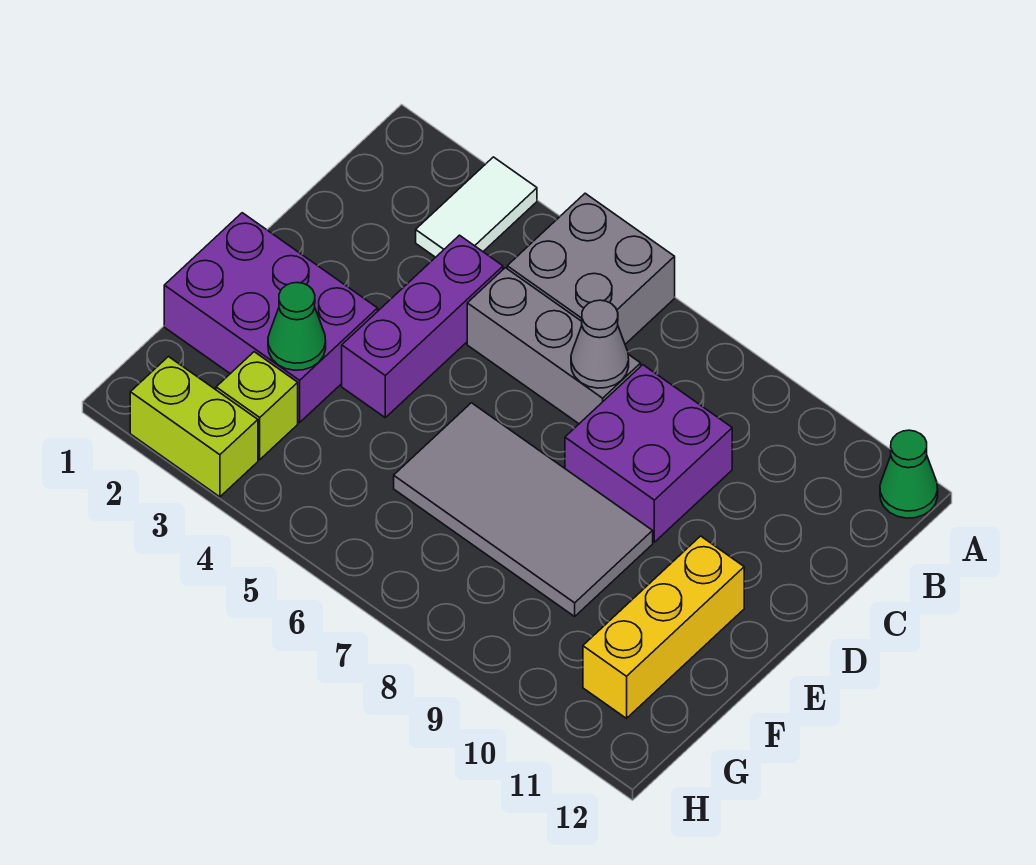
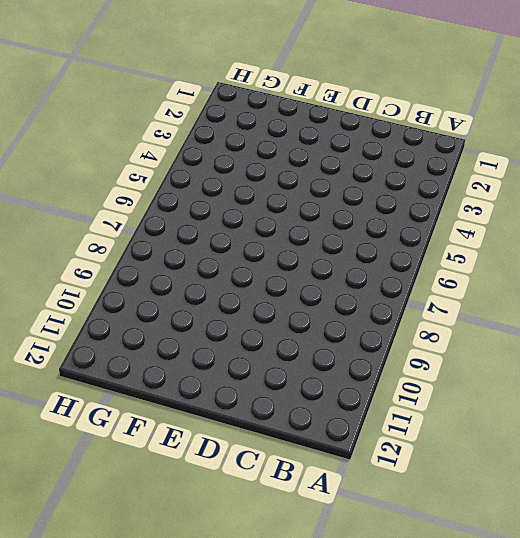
none -> white tile A3:B3 level 1
none -> grey brick A5:B6 level 1
none -> green cone A12 level 1

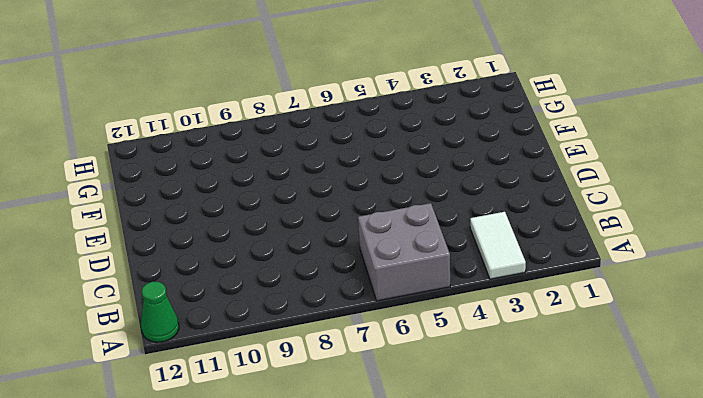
none -> purple brick C4:E4 level 1
none -> grey brick C5:C7 level 1
none -> purple brick C8:D9 level 1

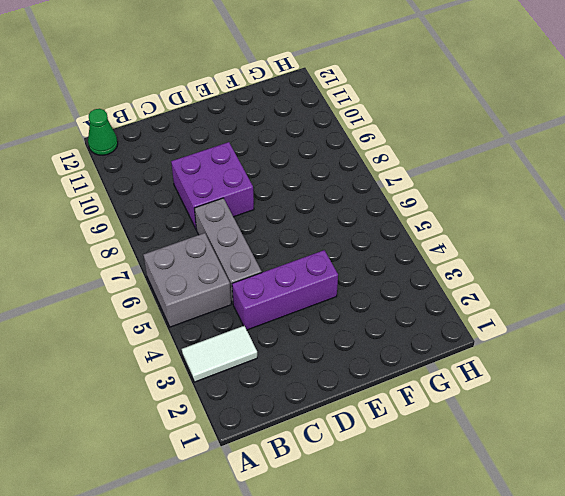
none -> purple brick E1:F3 level 1
none -> grey tile E6:F9 level 1
none -> yellow brick E11:G11 level 1

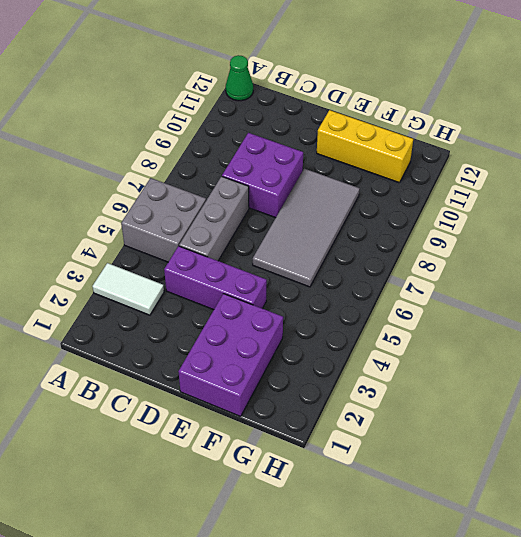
none -> lime brick G3 level 1
none -> lime brick H2:H3 level 1
none -> grey cone C7 level 2

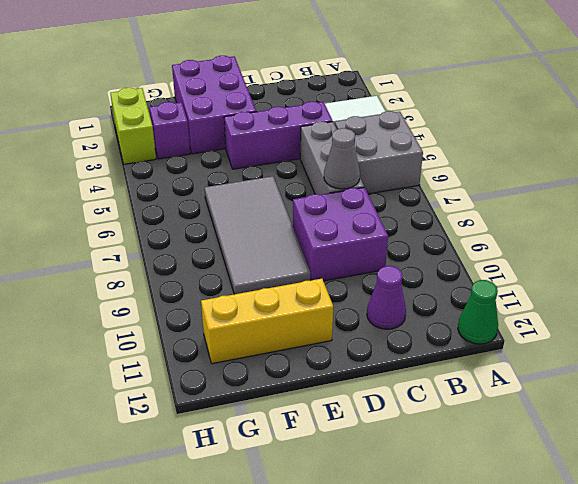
purple cone C11 level 1 -> none
purple brick G3 level 1 -> lime brick G3 level 1
none -> green cone F3 level 2

